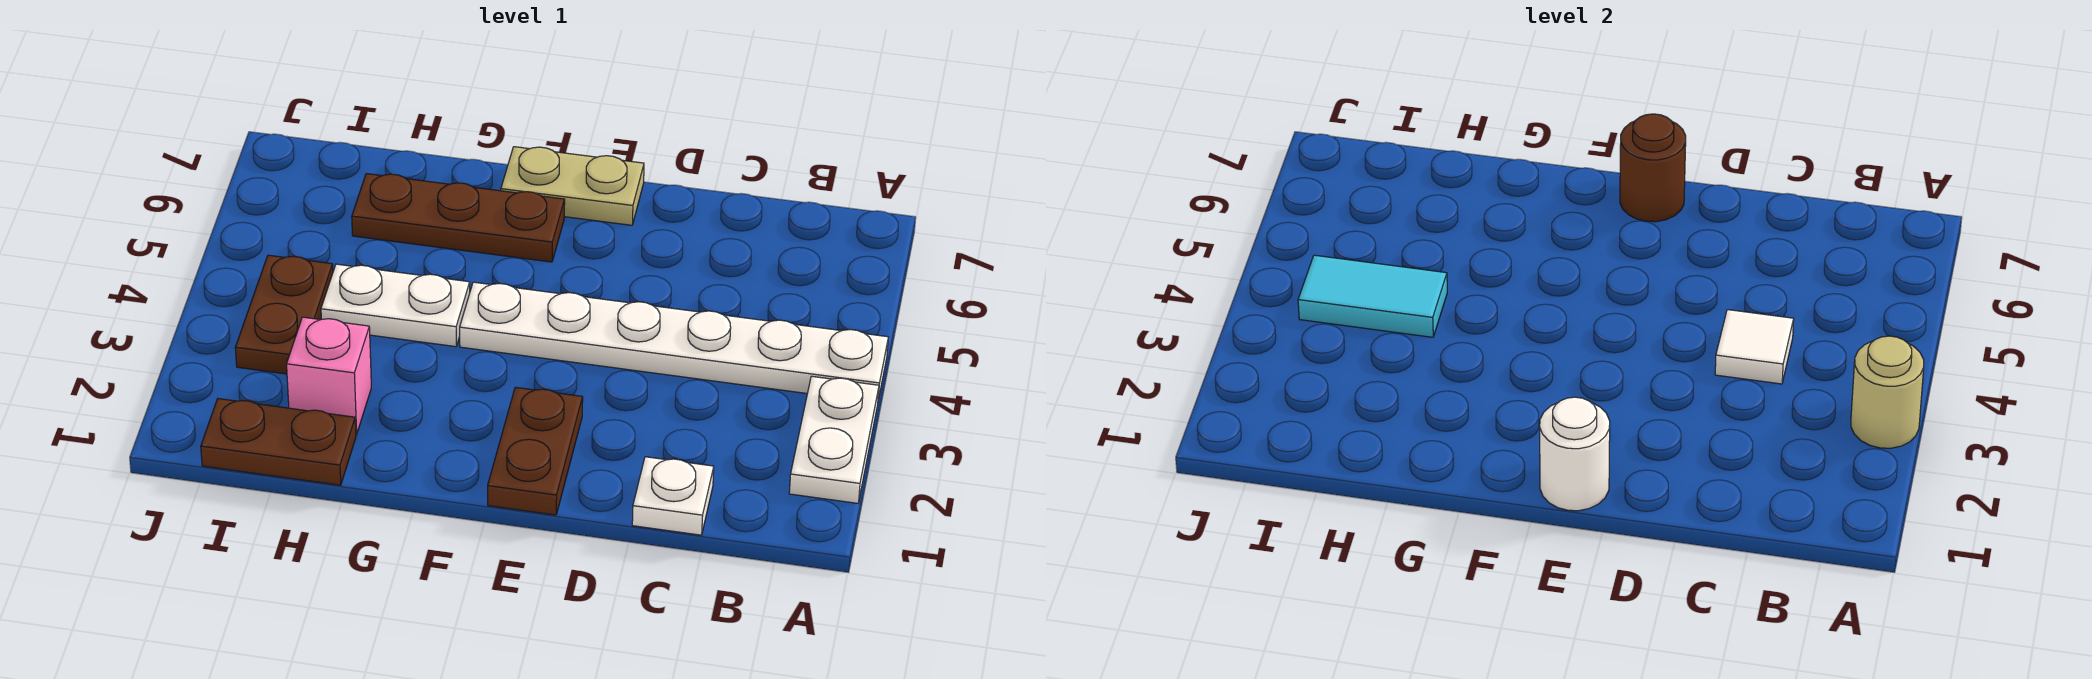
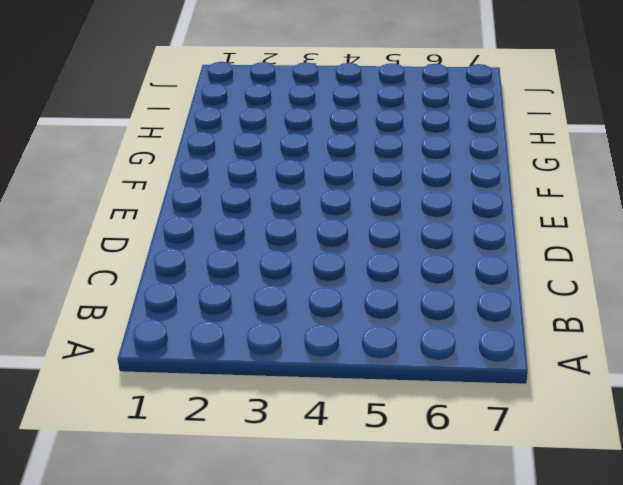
none -> white plate A2:A3 level 1
none -> white plate A4:F4 level 1
none -> white plate C1 level 1

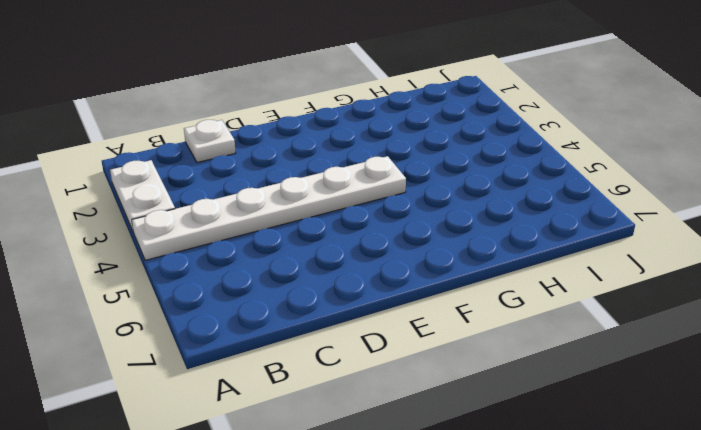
none -> brown plate E1:E2 level 1
none -> tan plate E7:F7 level 1
none -> brown plate F6:H6 level 1

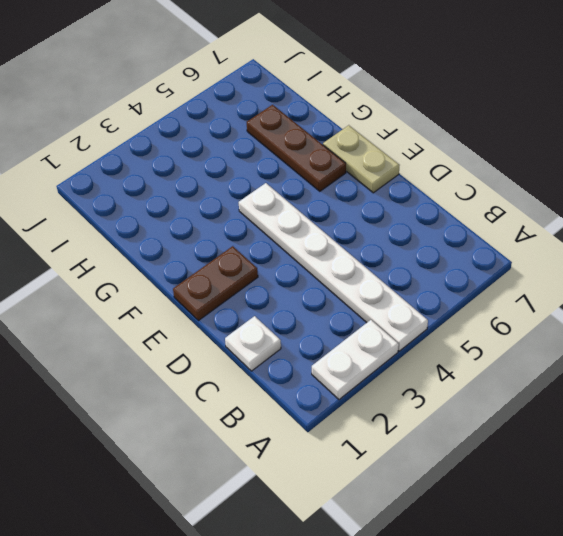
none -> white plate G4:H4 level 1
none -> brown plate H1:I1 level 1
none -> pink brick H2 level 1

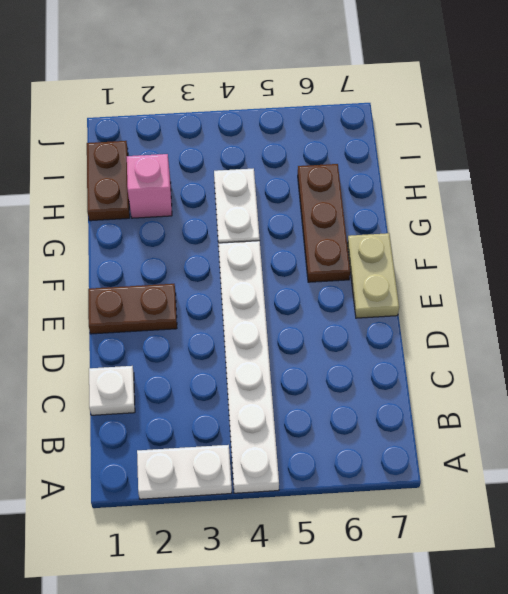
none -> brown plate I3:I4 level 1
none -> tan round brick A3 level 2
none -> white tile C4 level 2

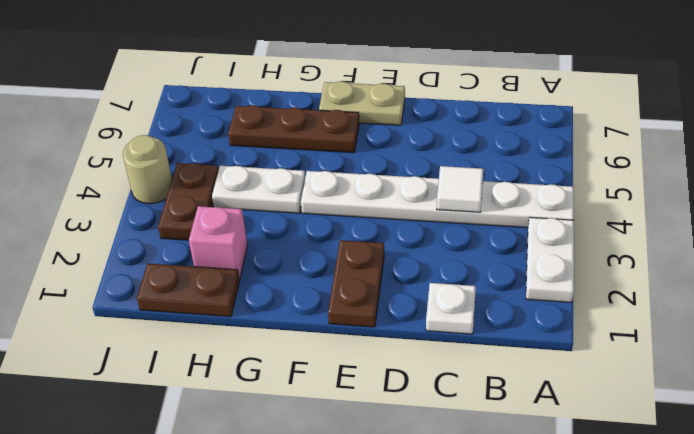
tan round brick J4 level 1 -> tan round brick A3 level 2
none -> white round brick E1 level 2
none -> brown round brick E7 level 2
none -> cyan tile H4:I4 level 2

